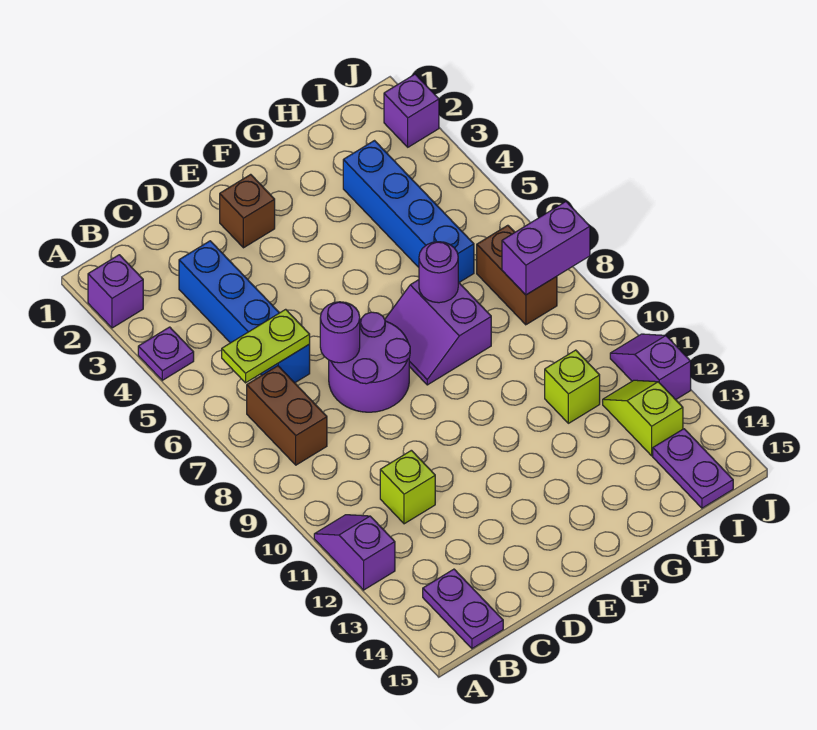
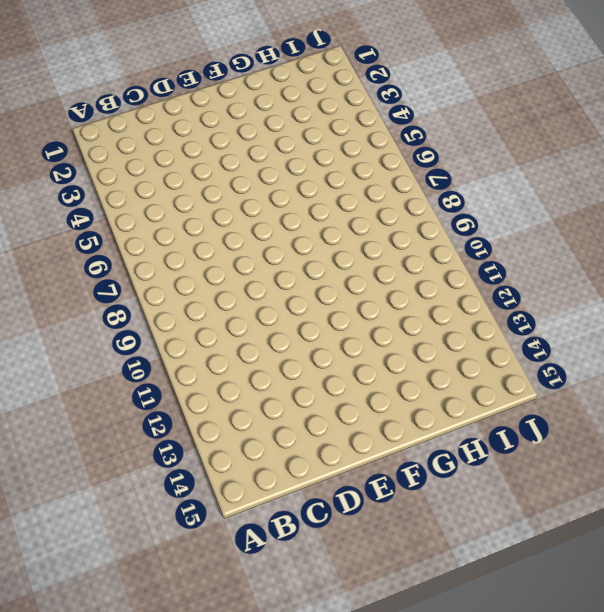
none -> purple brick A2 level 1
none -> purple plate A4 level 1
none -> purple slope A11:A12 level 1 top 12

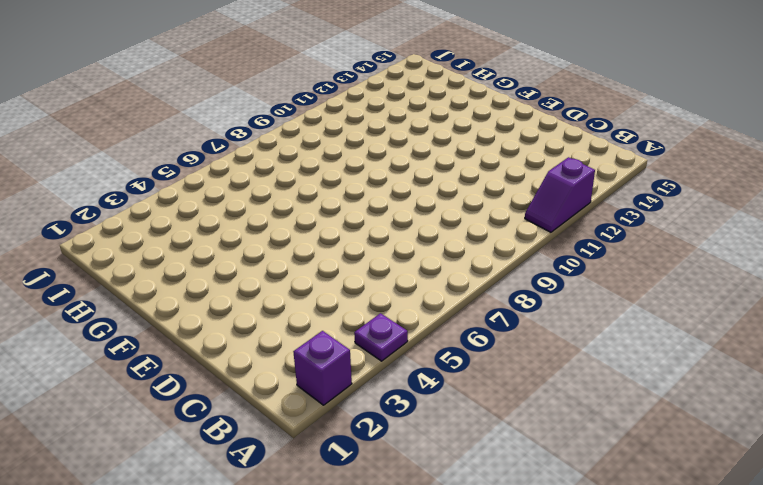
none -> brown brick B7:B8 level 1
none -> purple plate B14:B15 level 1
none -> blue brick C3:C6 level 1

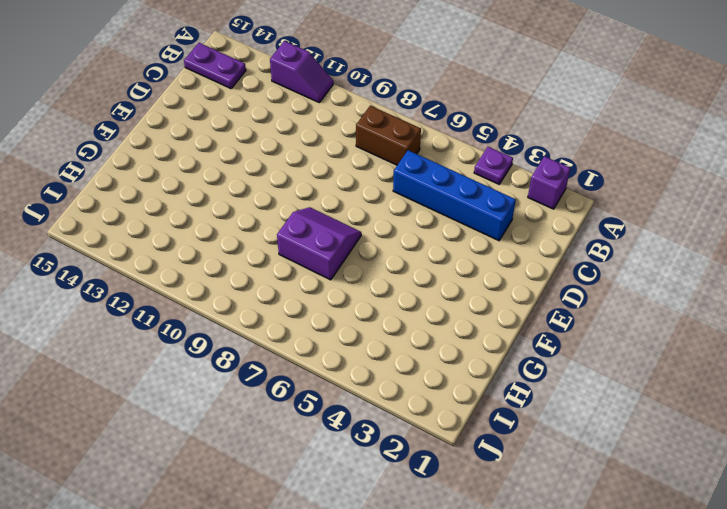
none -> lime brick C11 level 1
none -> purple round brick D7:E8 level 1
none -> brown brick E2 level 1

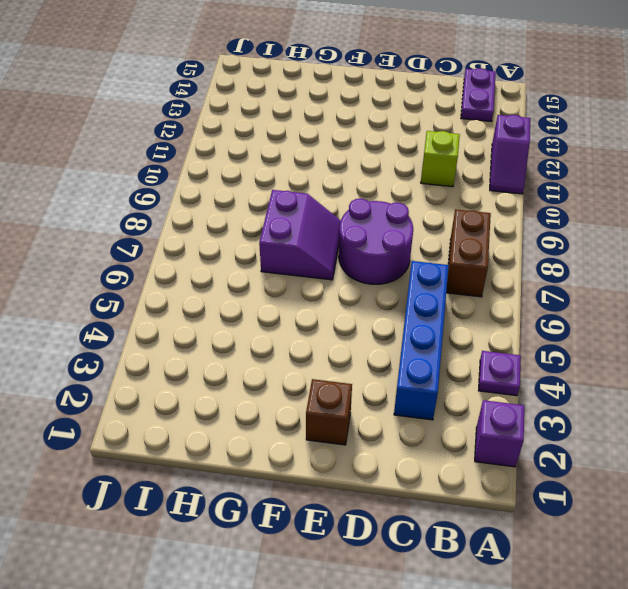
none -> blue brick H3:H6 level 1
none -> lime brick H11 level 1
none -> brown brick I7:I8 level 1

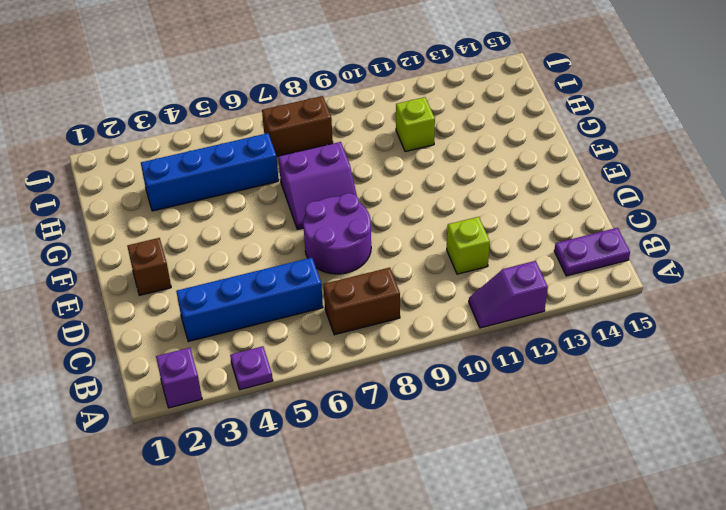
none -> lime slope I12:I13 level 1 top 13
none -> purple plate I14:I15 level 1
none -> purple brick J2 level 1

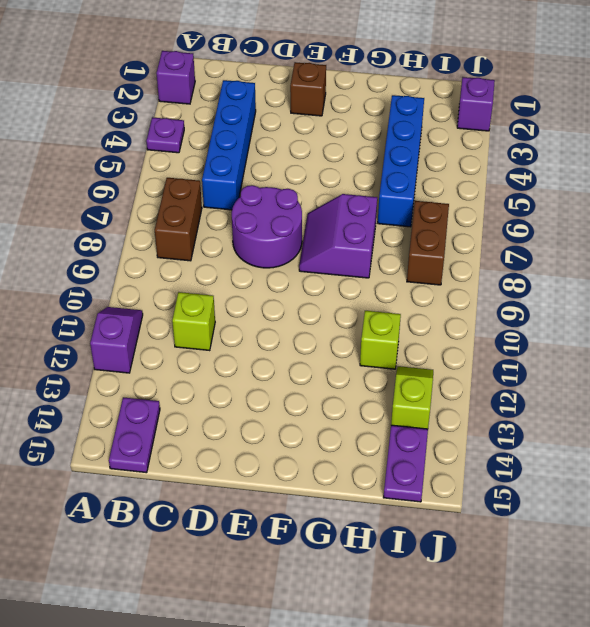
none -> purple slope J11:J12 level 1 top 12
none -> lime plate B6:C6 level 2
none -> purple round brick D7 level 2

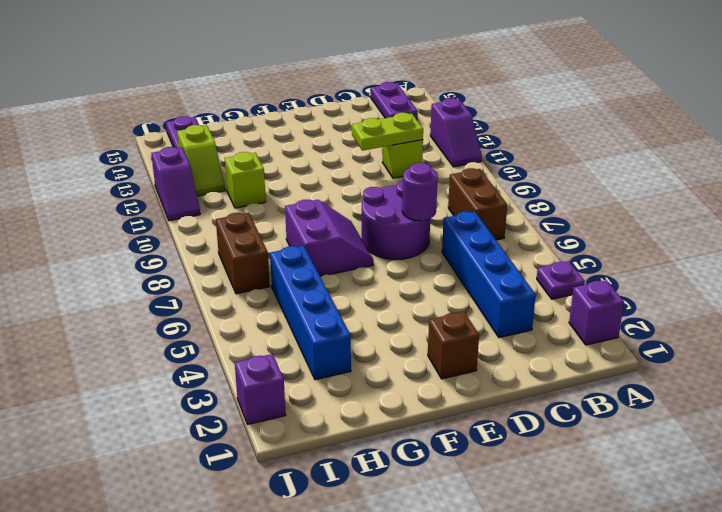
lime plate C11:D11 level 2 -> lime plate B6:C6 level 2
none -> purple round brick G7 level 2
none -> purple brick I8:J8 level 2

